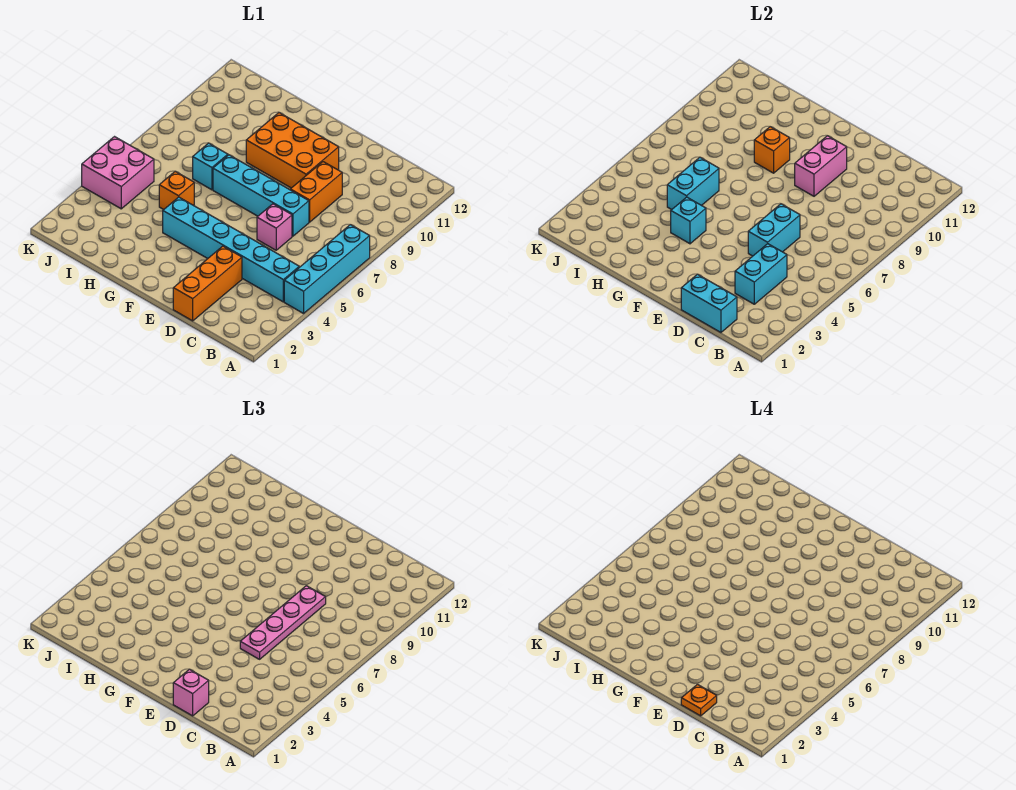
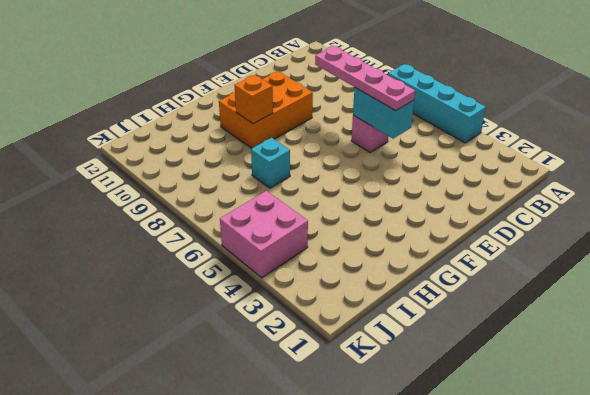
none -> cyan brick B4:G4 level 1
none -> orange brick D1:D3 level 1
none -> cyan brick D7:G7 level 1

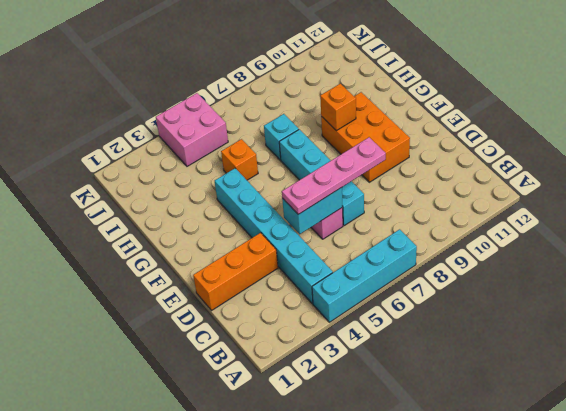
none -> orange brick D8:D9 level 1
none -> cyan brick C1:D1 level 2
none -> cyan brick C3:C4 level 2

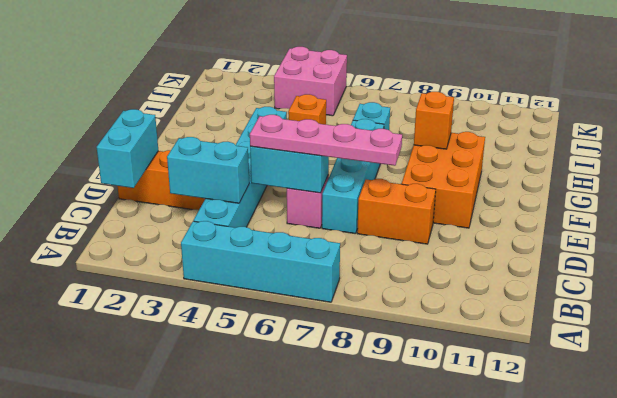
none -> pink brick E9:E10 level 2
none -> cyan brick G4 level 2
none -> cyan brick H5:H6 level 2

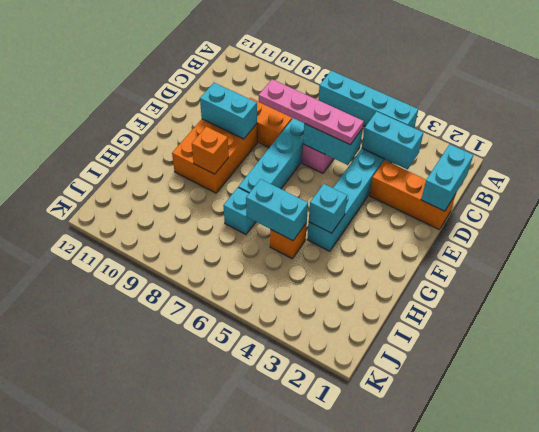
cyan brick E9:E10 level 2 -> pink brick E9:E10 level 2
none -> pink brick J4:K5 level 1
none -> pink brick D1 level 3
none -> orange plate D1 level 4

